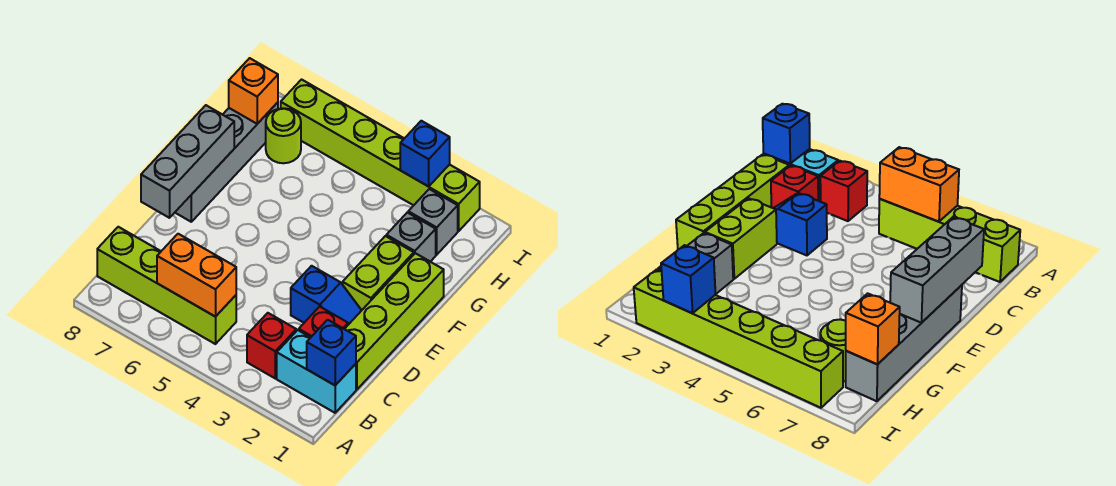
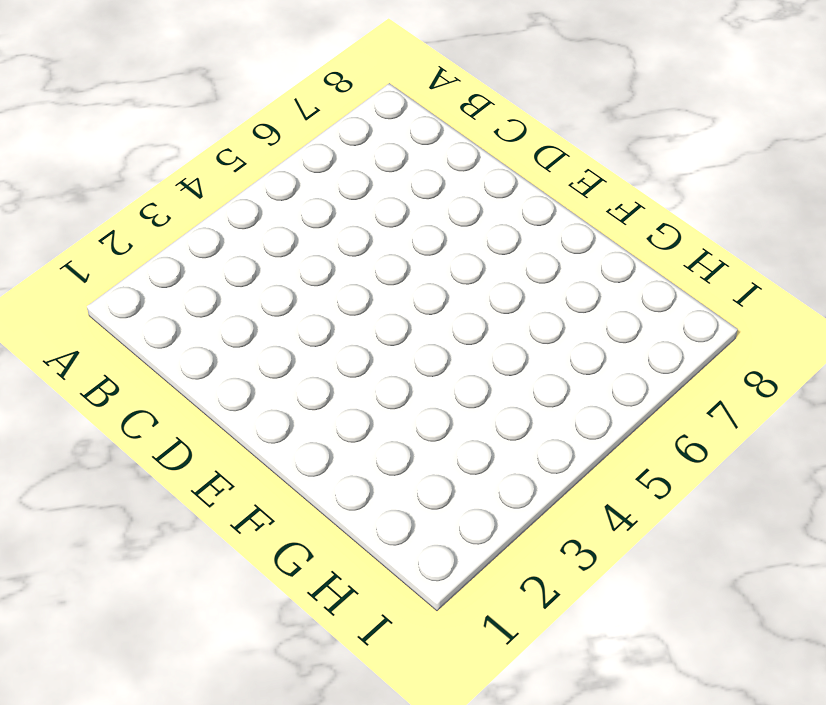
none -> cyan brick B1:B2 level 1
none -> red brick B3 level 1
none -> lime brick B5:B8 level 1

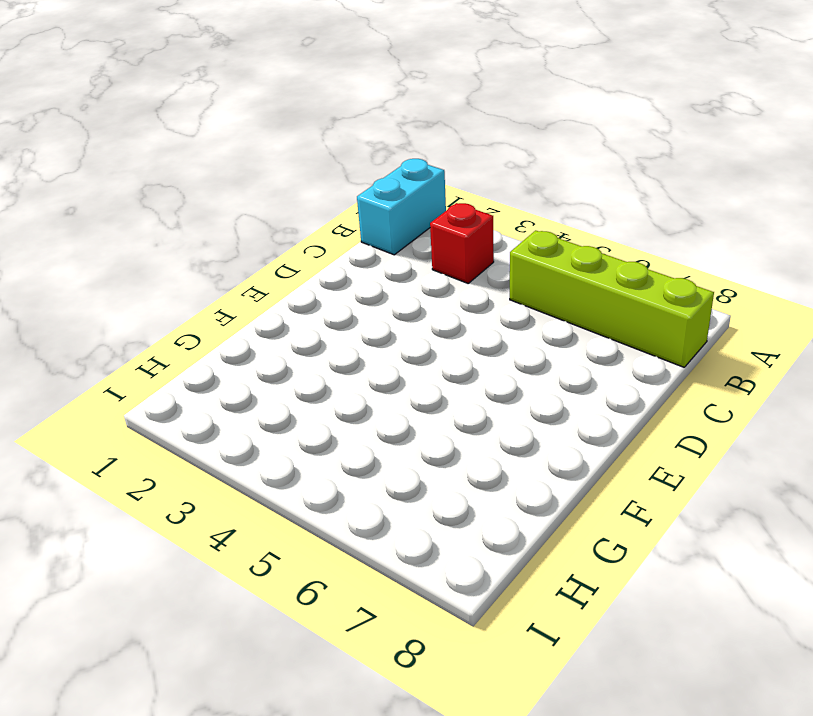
cyan brick A1:B1 level 1 -> cyan brick B1:B2 level 1
none -> lime brick C1:F1 level 1
none -> red brick C2 level 1
none -> blue slope D2:D3 level 1 top 3

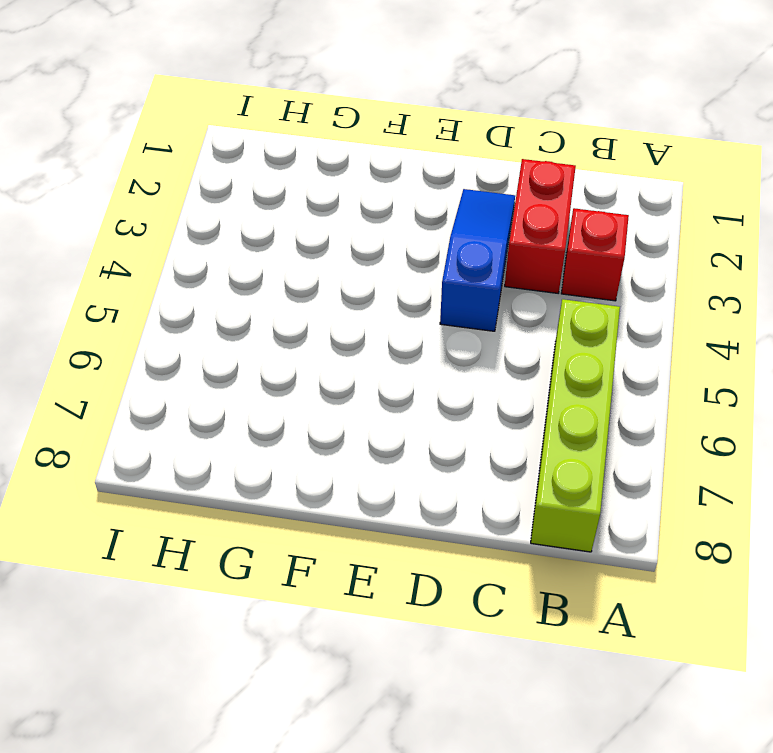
red brick C2:C3 level 1 -> red brick C2 level 1
blue slope D2:D4 level 1 top 4 -> blue slope D2:D3 level 1 top 3
none -> cyan brick B1:B2 level 1
none -> lime brick C1:F1 level 1
none -> lime brick E2:F2 level 1

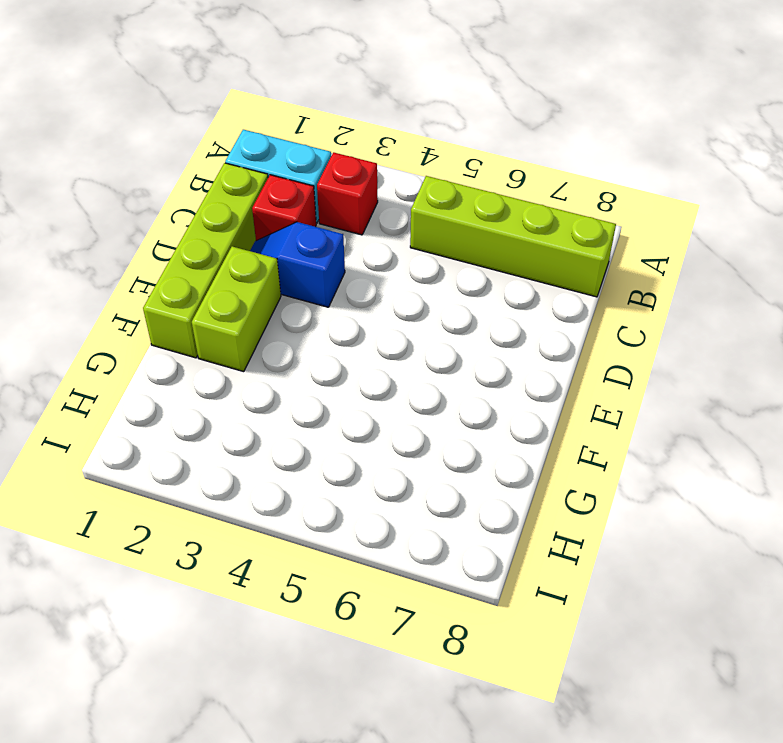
none -> grey brick E8:H8 level 1
none -> grey brick G2 level 1
none -> grey brick H2 level 1

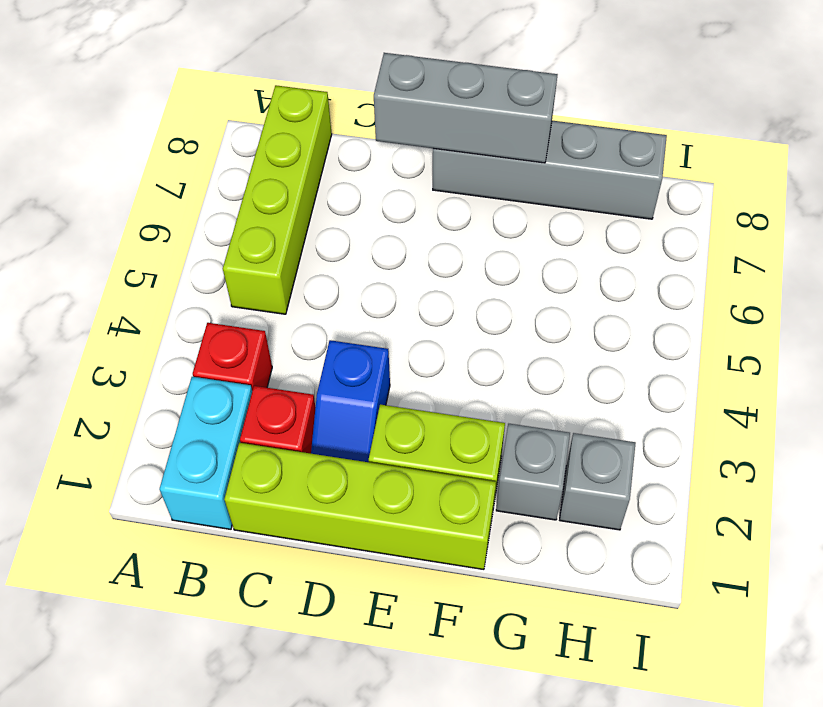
none -> lime round brick H7 level 1
none -> lime brick I2:I7 level 1
none -> blue brick B1 level 2

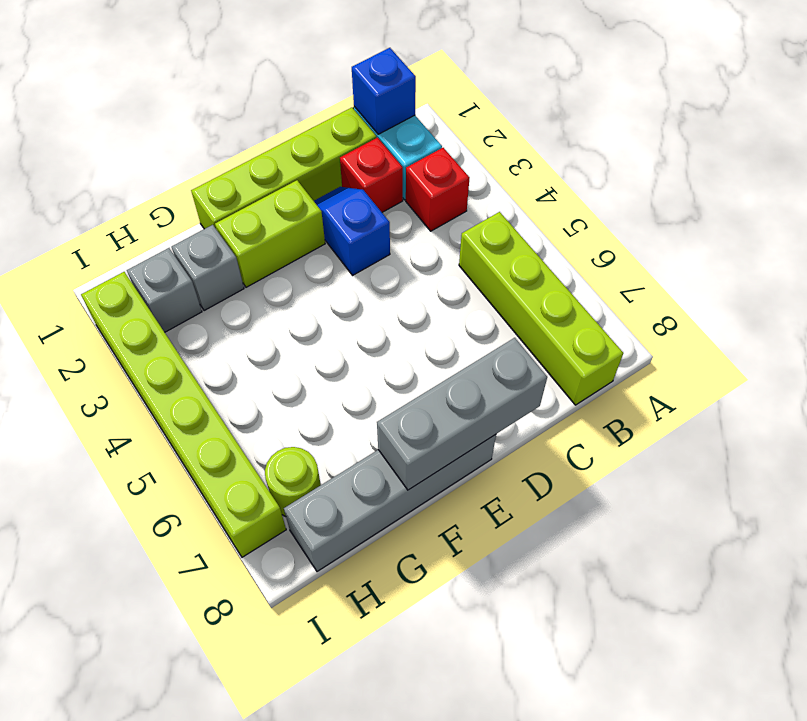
none -> orange brick B5:B6 level 2
none -> orange brick H8 level 2
none -> blue brick I3 level 2

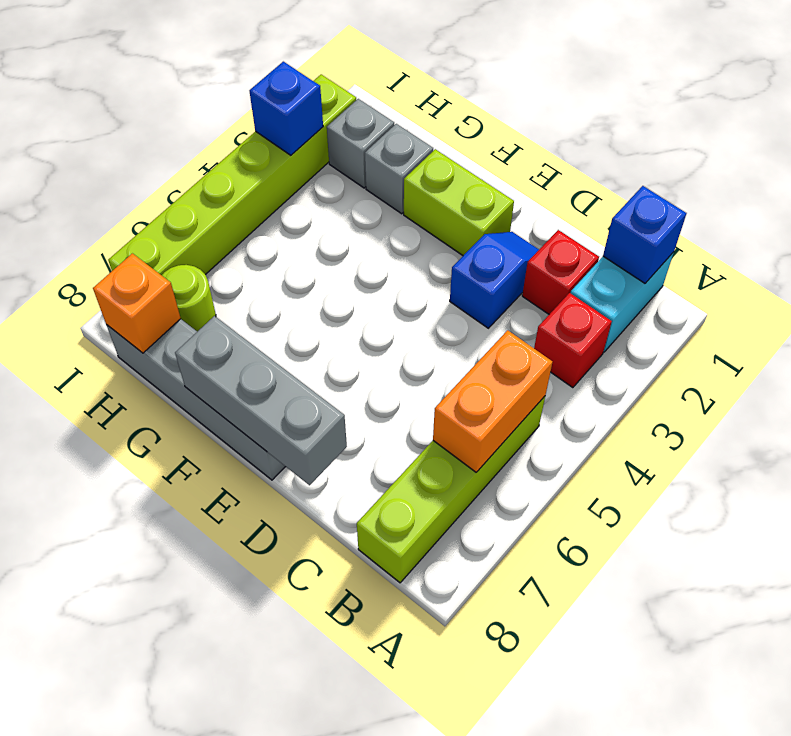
none -> lime brick C1:F1 level 1

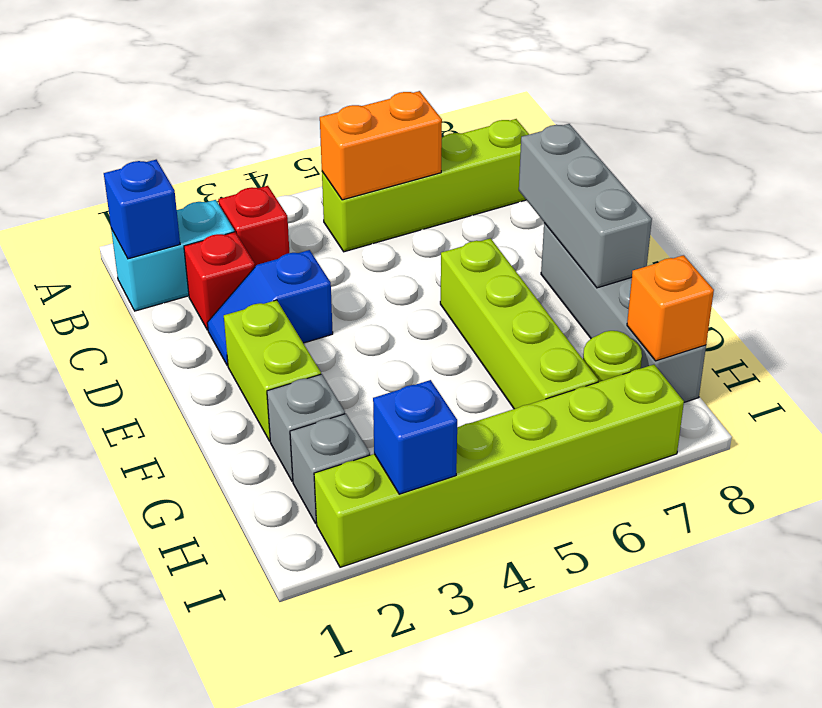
lime brick E6:H6 level 1 -> lime brick C1:F1 level 1

